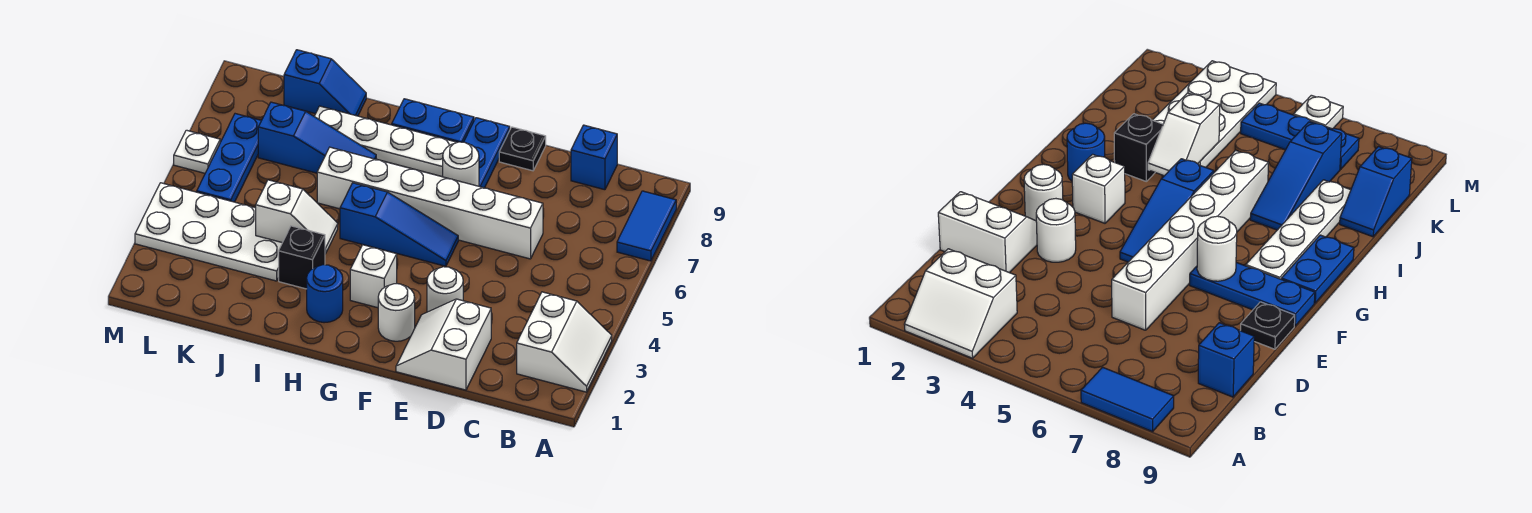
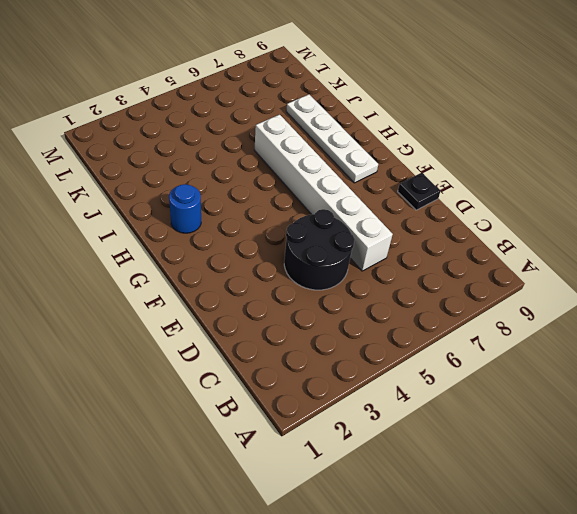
black round brick D4:E5 level 1 -> none
none -> white slope A2:B3 level 1 top B
none -> blue tile A7:A8 level 1
none -> blue brick C9 level 1

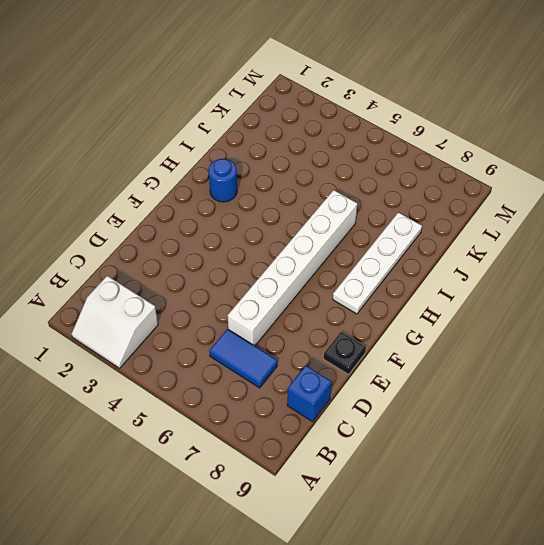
blue tile C6:C7 level 1 -> blue tile A7:A8 level 1
none -> white slope D1:E2 level 1 top D
none -> white round brick E3 level 1
none -> white round brick F2 level 1

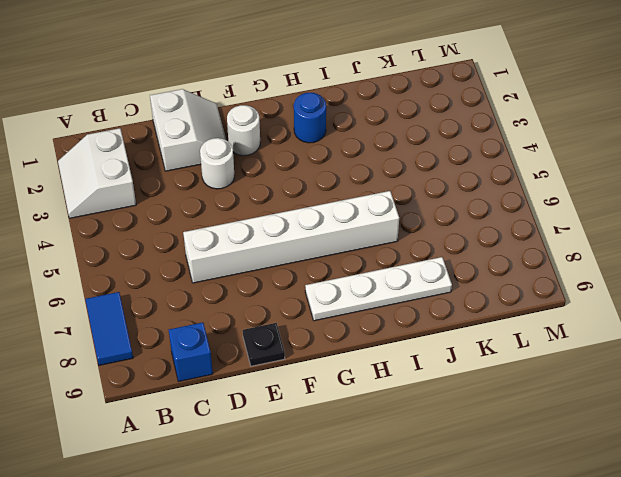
none -> blue slope F5:H5 level 1 top H
none -> blue plate F7:F9 level 1
none -> white brick G3 level 1

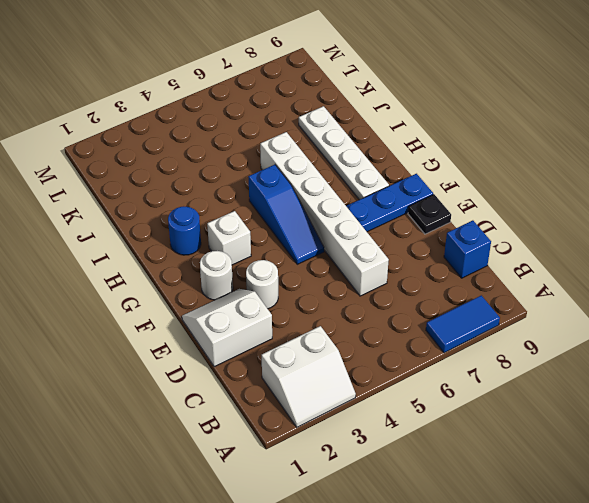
none -> blue plate G9:H9 level 1
none -> black brick I3 level 1
none -> blue slope I7:K7 level 1 top K

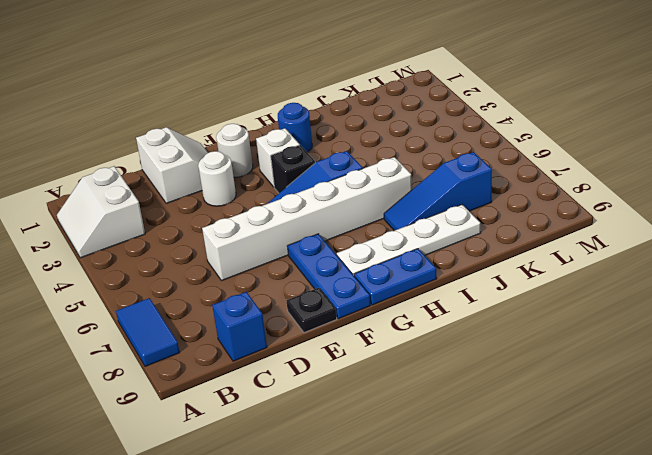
black brick G4 level 1 -> black brick I3 level 1
none -> white plate J3:M4 level 1
none -> blue slope J9:K9 level 1 top K
none -> blue plate L5:L7 level 1

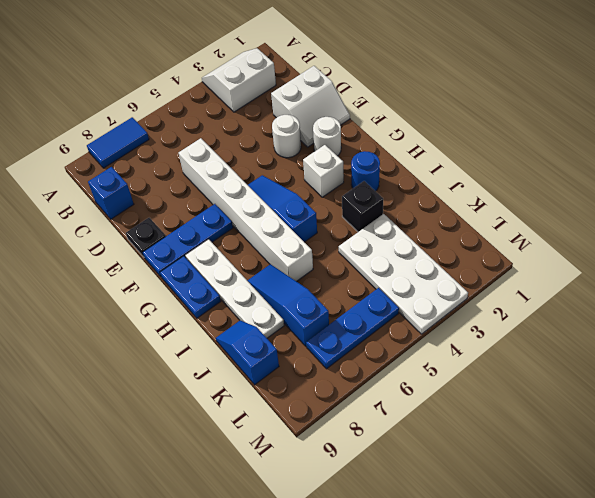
none -> white plate M6 level 1
none -> white round brick F7 level 2
none -> white slope I4:J4 level 2 top J

